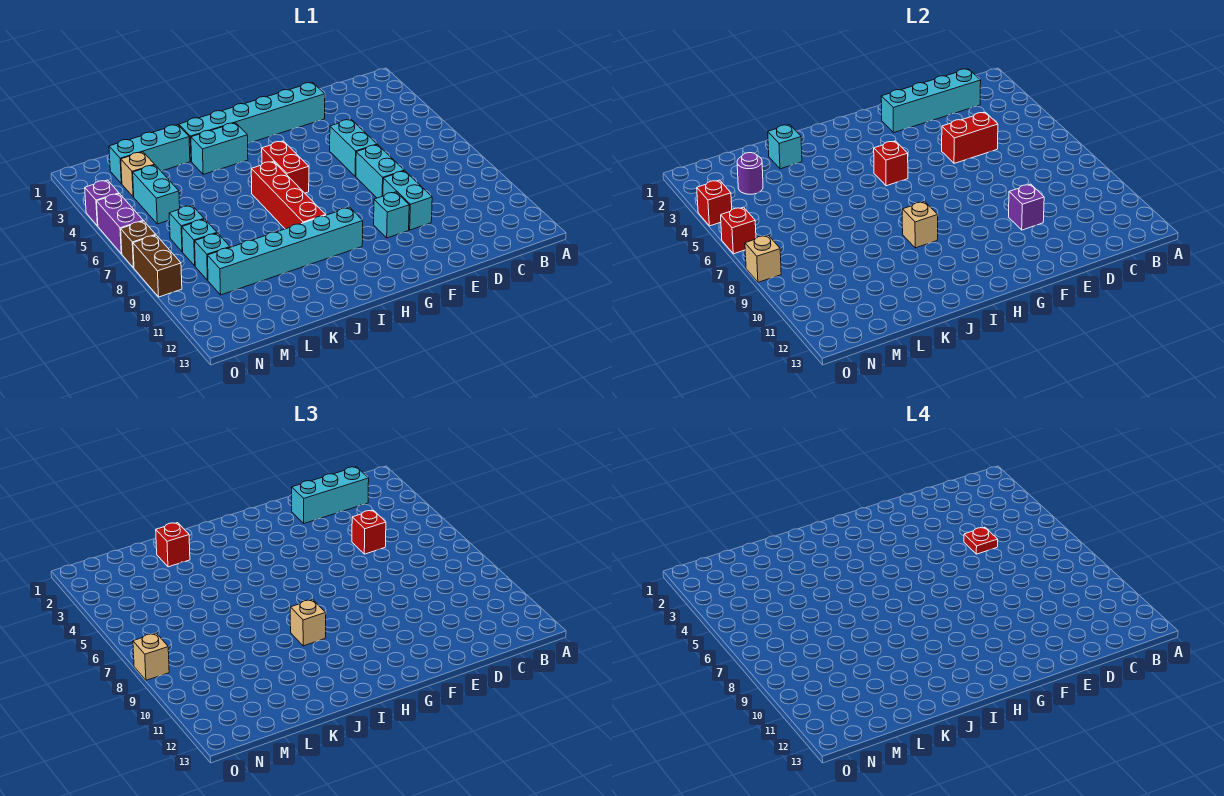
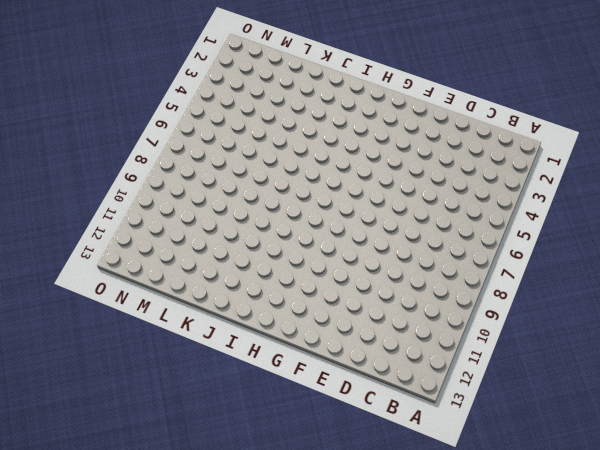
none -> cyan brick E2:J2 level 1
none -> cyan brick E5:E6 level 1
none -> cyan brick E7:E8 level 1
none -> cyan brick E9:E10 level 1

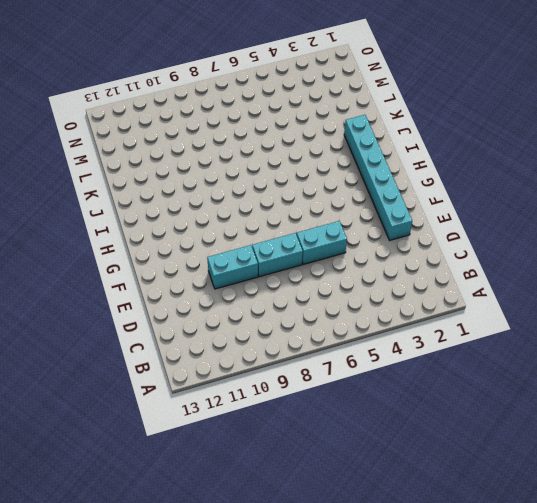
none -> cyan brick F10 level 1
none -> red brick H5:H6 level 1
none -> cyan brick H10:M10 level 1
none -> cyan brick I3:J3 level 1

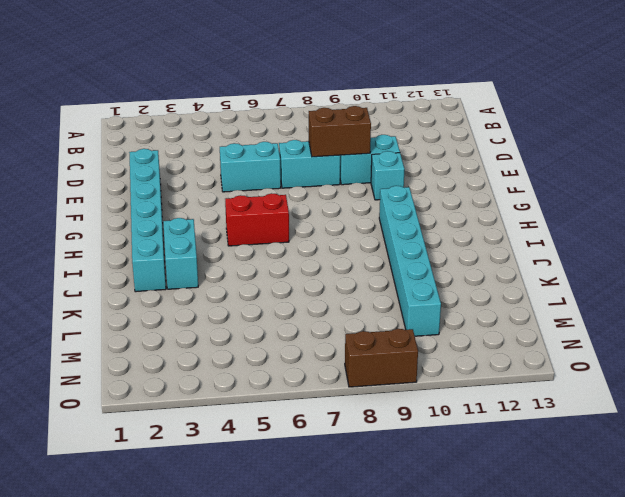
brown brick E8:E9 level 2 -> none
none -> red brick I6:I9 level 1
none -> cyan brick K2:M2 level 1
none -> tan brick M3 level 1
none -> cyan brick M4:M5 level 1

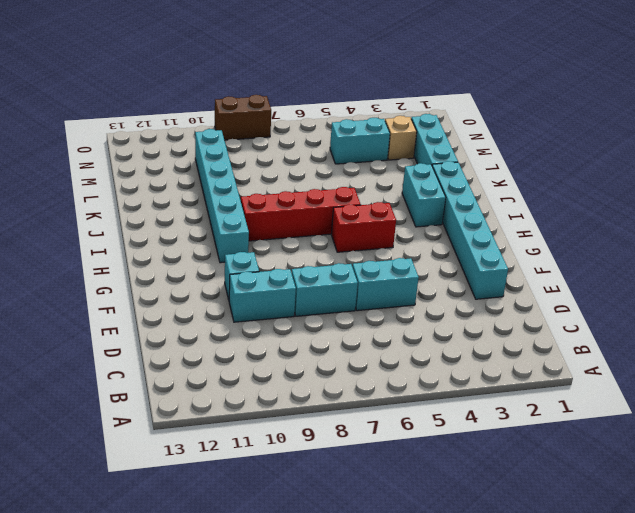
none -> cyan brick M7 level 1
none -> cyan brick M8 level 1
none -> cyan brick M9 level 1
none -> purple brick O4 level 1

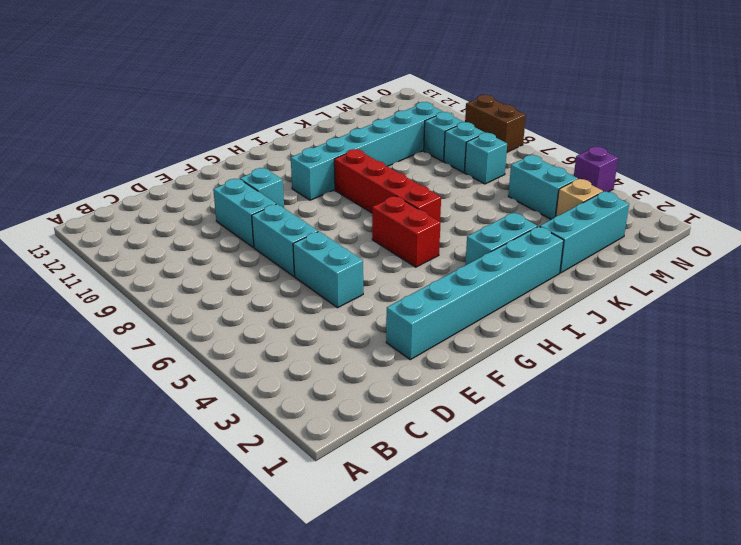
none -> purple brick O5:O6 level 1
none -> brown brick O7 level 1
none -> cyan brick C2:F2 level 2
none -> red brick D5:E5 level 2

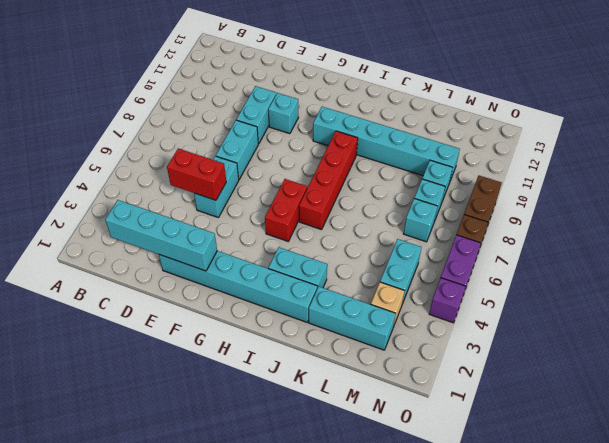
none -> purple brick E10 level 2
none -> red brick H5 level 2
none -> tan brick I9 level 2
none -> cyan brick K2 level 2

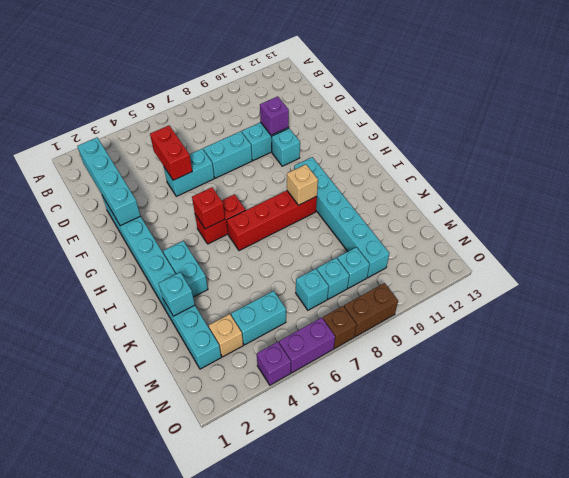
none -> purple round brick M3 level 2
none -> red brick O4 level 2
none -> red brick O6 level 2
none -> tan brick O8 level 2

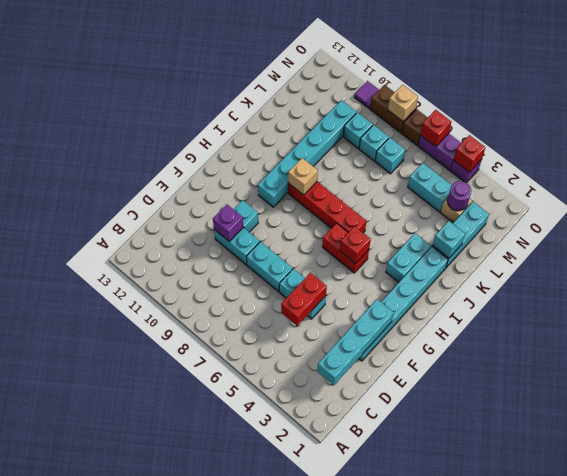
purple tile O10 level 1 -> none
none -> cyan brick C2:E2 level 3
none -> red brick D5 level 3
none -> tan brick I9 level 3
none -> red brick K2 level 3

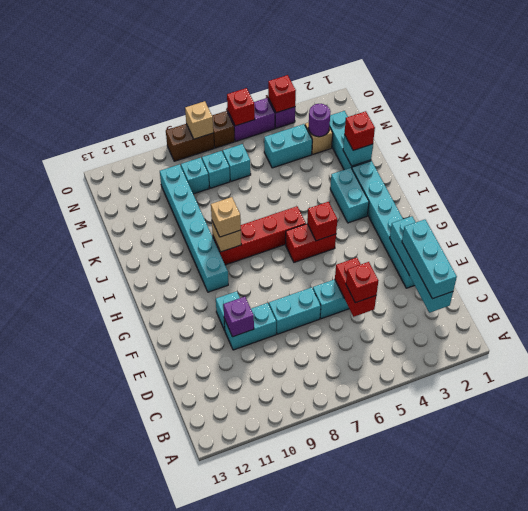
none -> tan brick O8 level 3
none -> red plate D5 level 4

